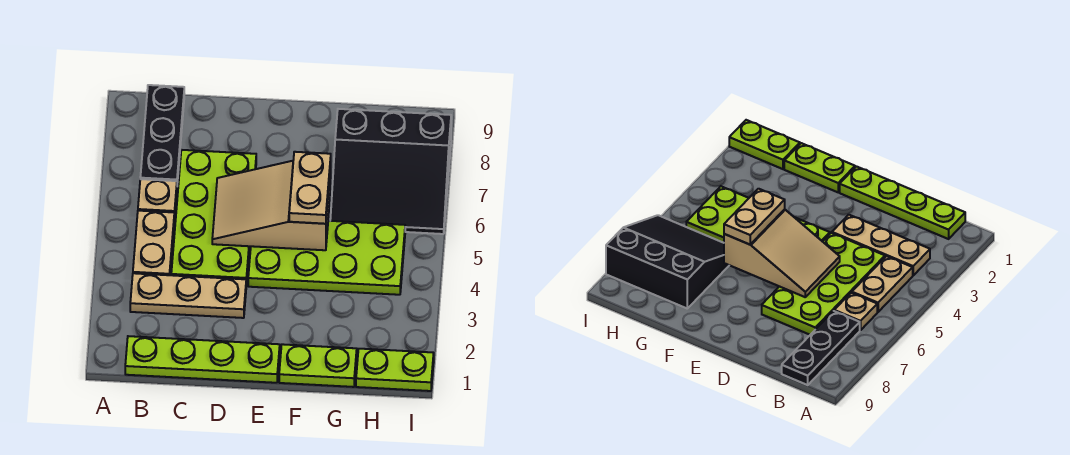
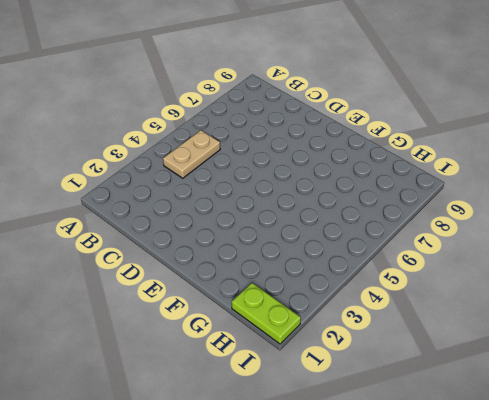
none -> lime plate B1:E1 level 1
none -> tan plate B3:D3 level 1
none -> tan plate B6 level 1

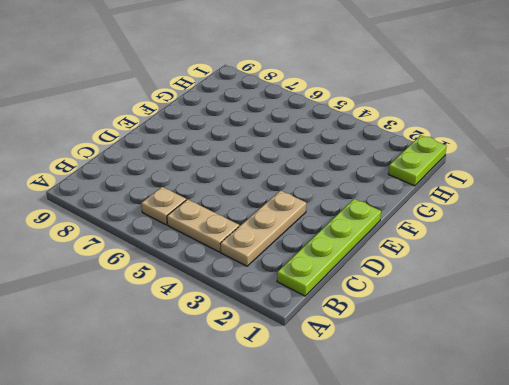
none -> black plate B7:B9 level 1
none -> lime plate C4:D7 level 1
none -> lime plate E4:H5 level 1

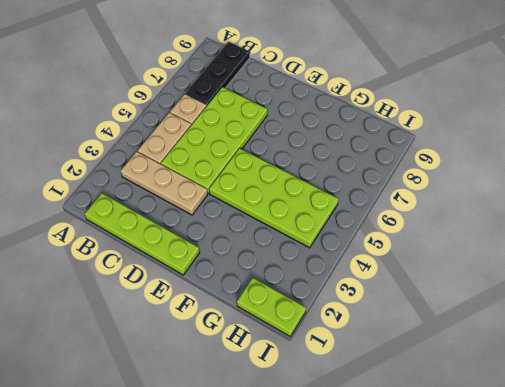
none -> lime plate F1:G1 level 1
none -> black slope G6:I8 level 1 top 8
none -> tan slope D5:F6 level 2 top F

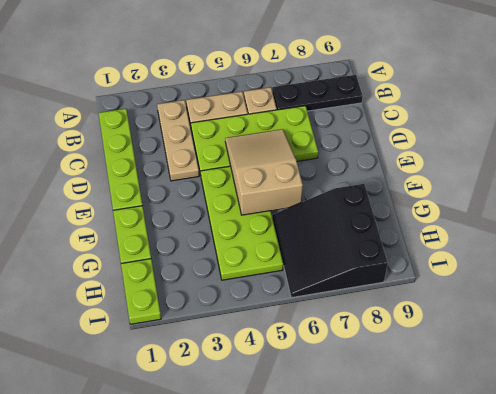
none -> tan plate F5:F6 level 3

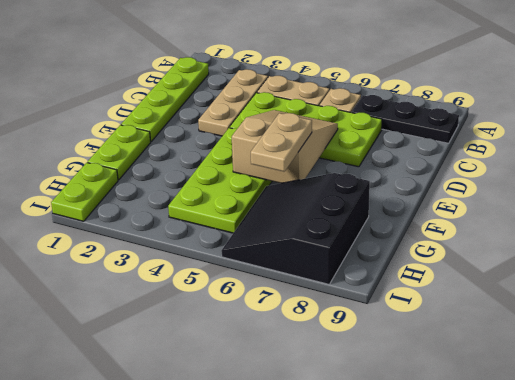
tan plate F6:G6 level 3 -> tan plate F5:F6 level 3

